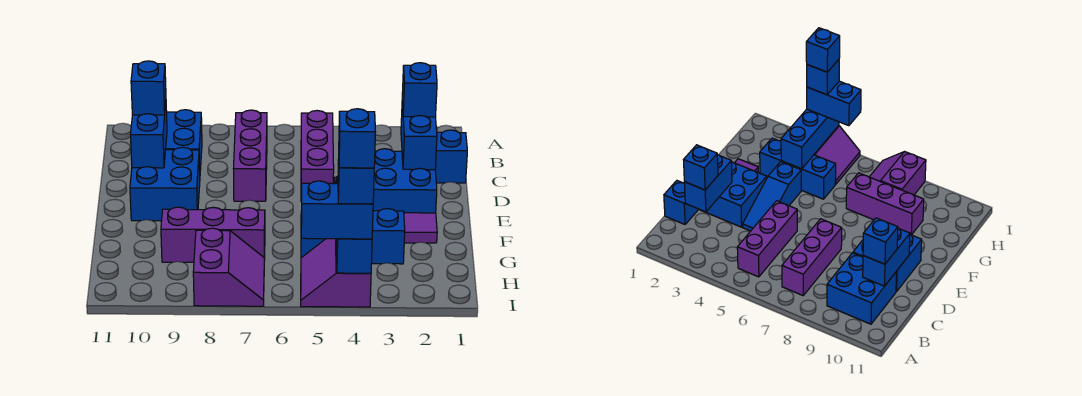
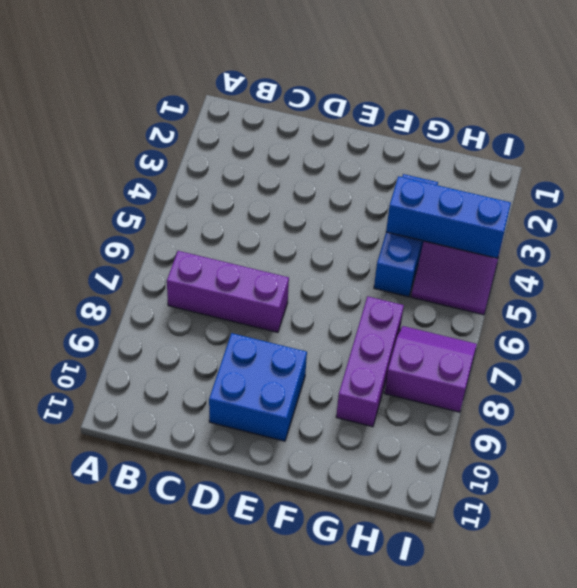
none -> purple brick B5:D5 level 1
none -> blue brick B9:C10 level 1
none -> blue brick C1 level 1

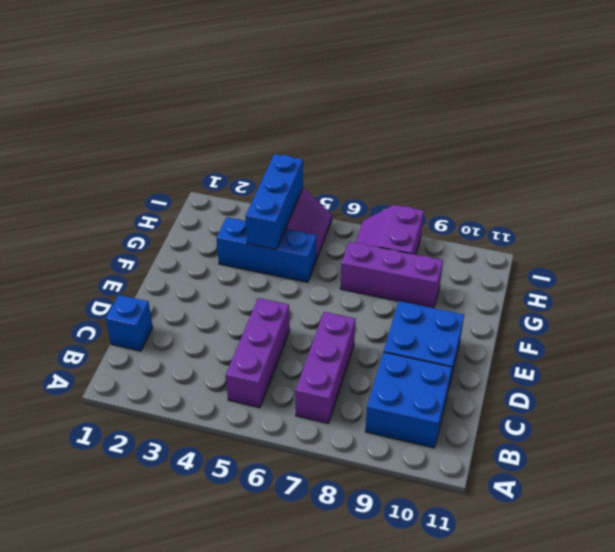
none -> blue brick D2:E3 level 1
none -> blue slope D4:F4 level 1 top F
none -> purple tile F2 level 1

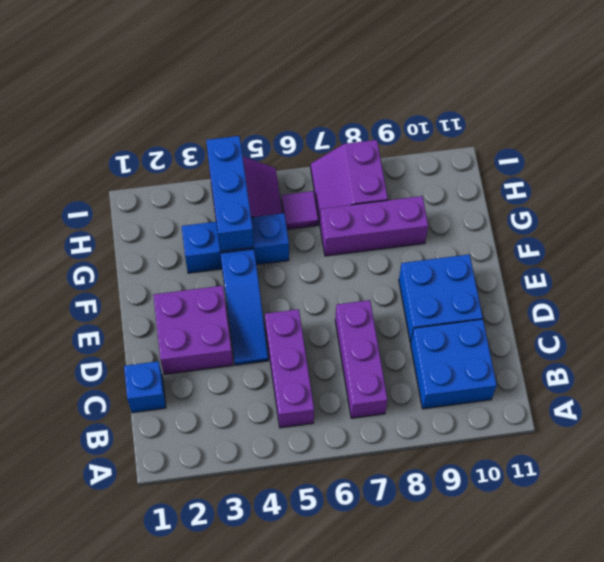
purple brick D2:E3 level 1 -> blue brick D2:E3 level 1
purple tile H6 level 1 -> purple tile F2 level 1
none -> blue brick C2:D2 level 2
none -> blue brick C10:D10 level 2
none -> blue brick C2 level 3

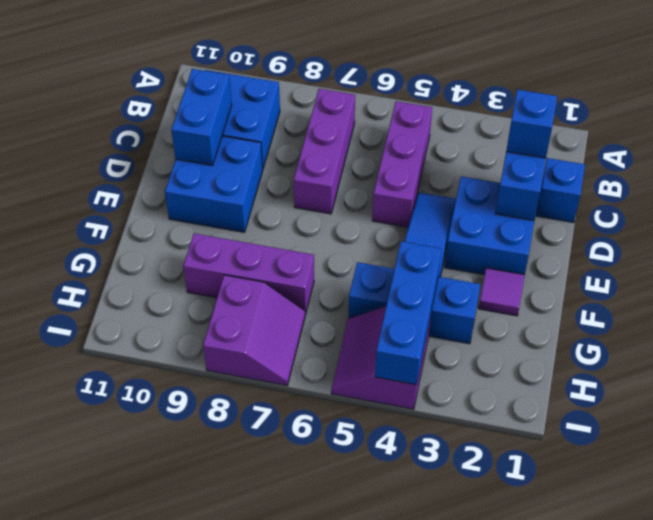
none -> blue brick C10 level 3
none -> blue brick I4:I5 level 3
none -> blue brick I4 level 4

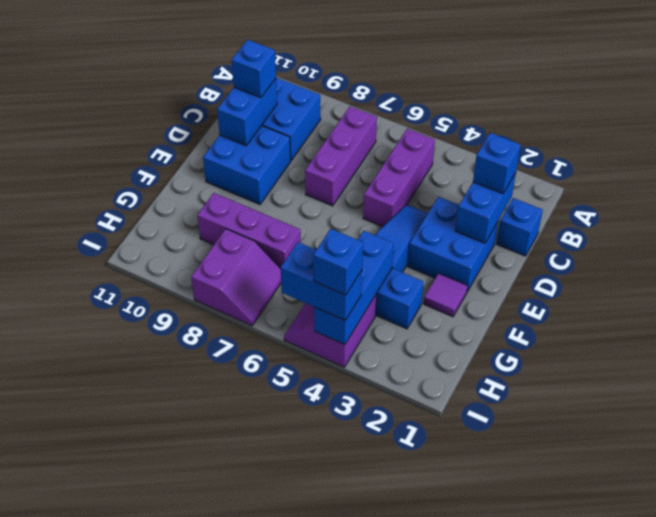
none -> blue brick I4 level 5

